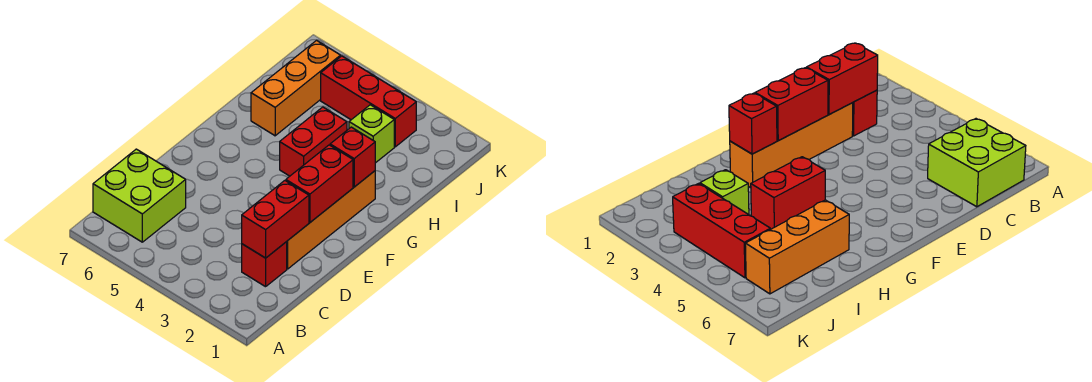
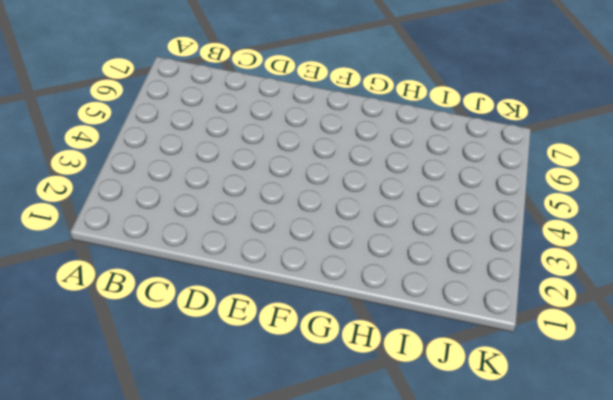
none -> lime brick B6:C7 level 1
none -> red brick C2 level 1

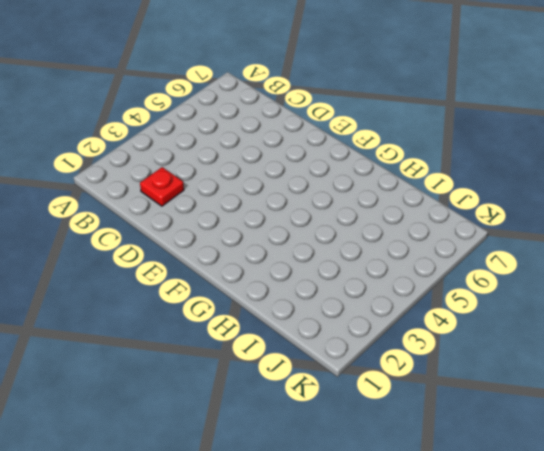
red plate C2 level 1 -> red brick C2 level 1
none -> lime brick B6:C7 level 1
none -> orange brick D2:G2 level 1

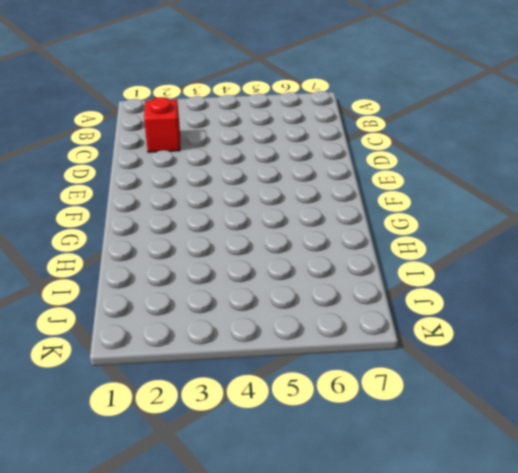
none -> lime brick B6:C7 level 1
none -> orange brick D2:G2 level 1

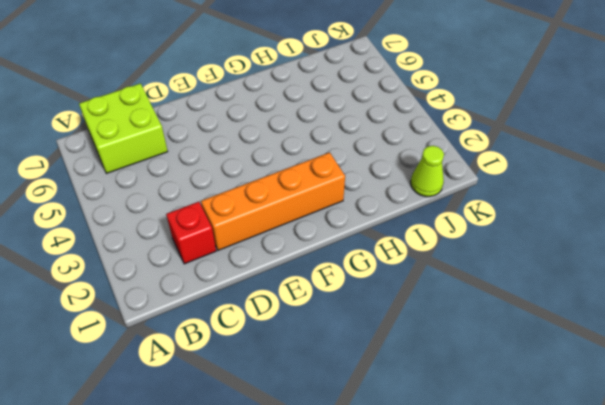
lime cone J1 level 1 -> none
none -> red brick G4:H4 level 1
none -> orange brick H6:J6 level 1

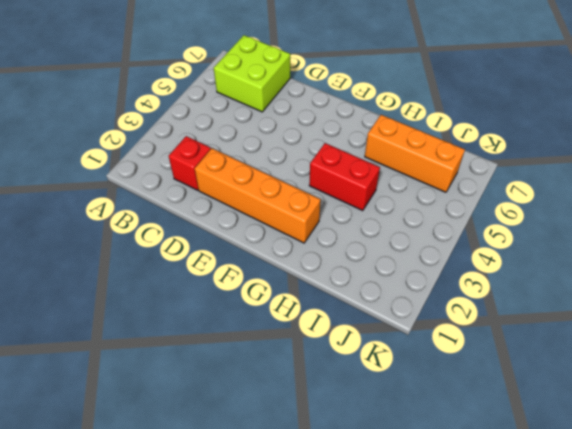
none -> lime brick I3 level 1
none -> red brick J3:J5 level 1

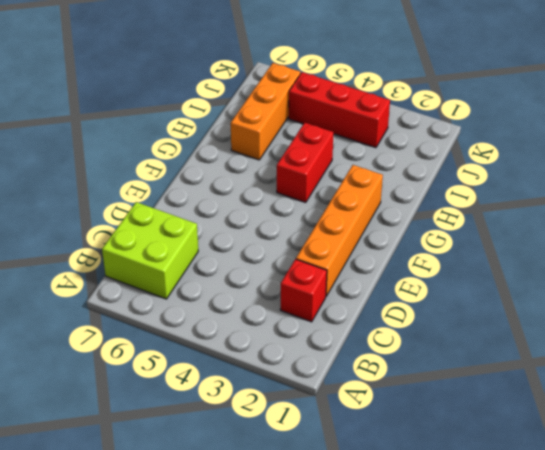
none -> lime brick I3 level 1
none -> red brick C2:D2 level 2

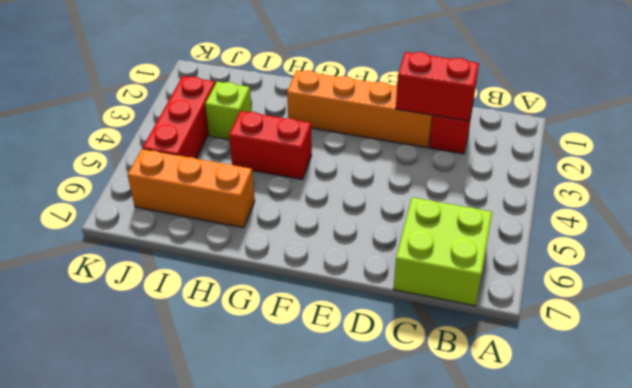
none -> red brick E2:F2 level 2
none -> red brick G2 level 2

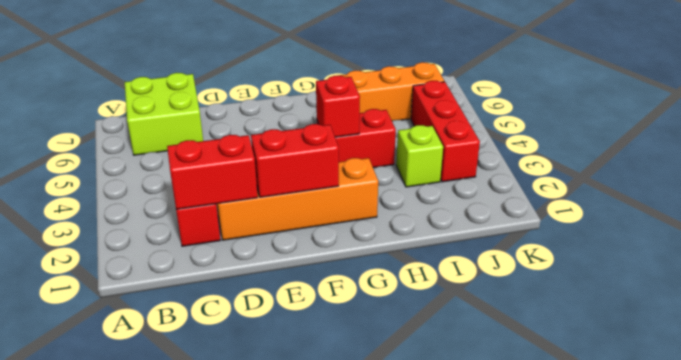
red brick G4 level 2 -> red brick G2 level 2

